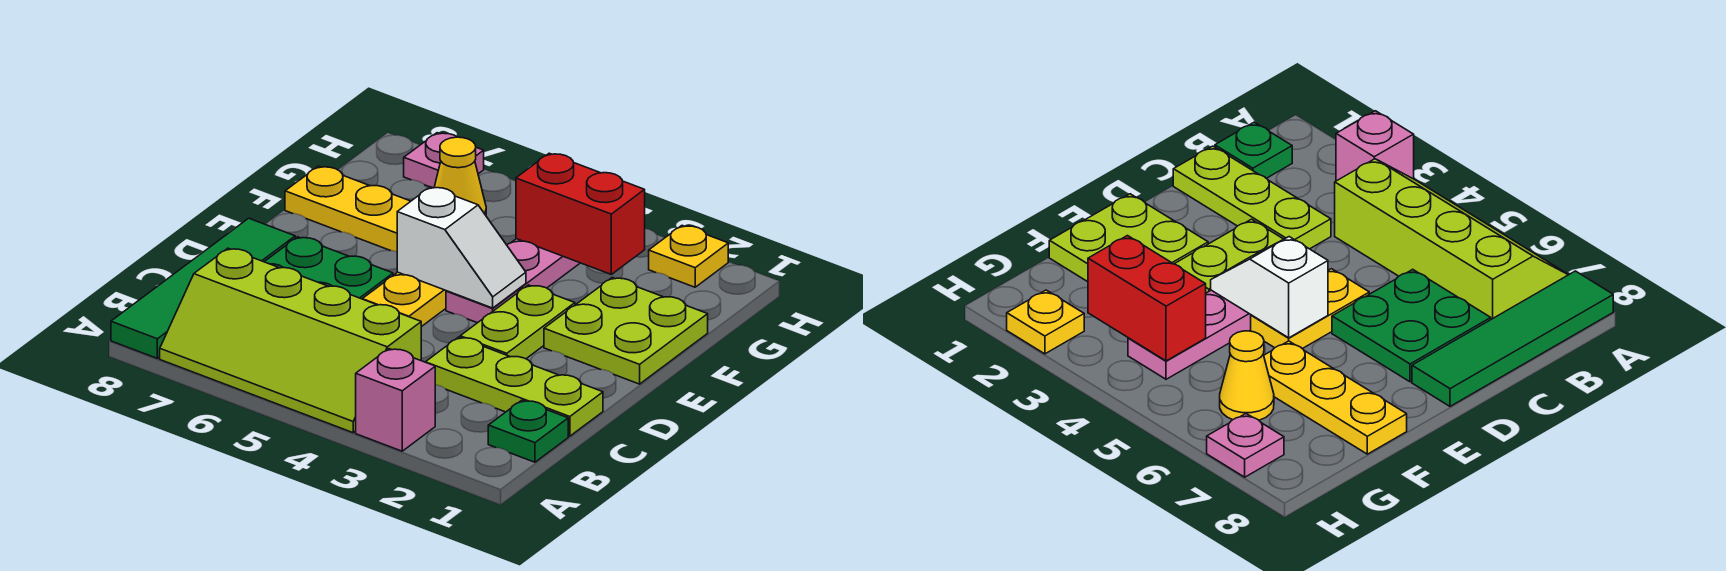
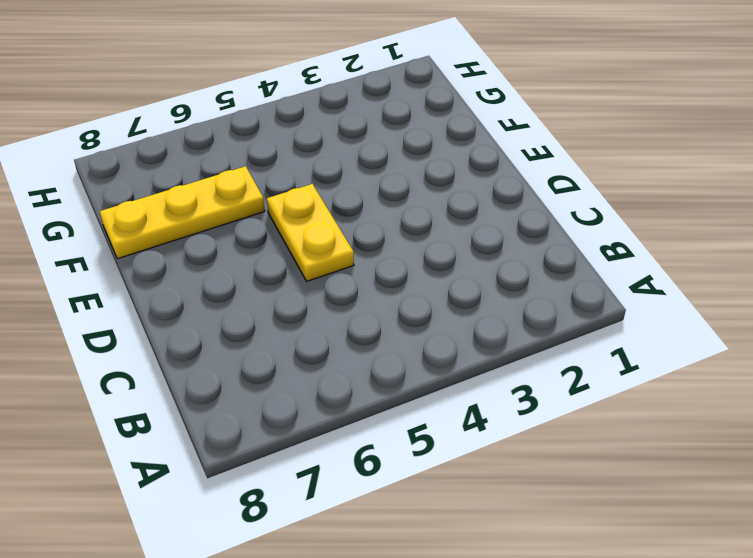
none -> pink brick A3 level 1
none -> lime slope A4:B7 level 1 top B
none -> green tile A8:D8 level 1

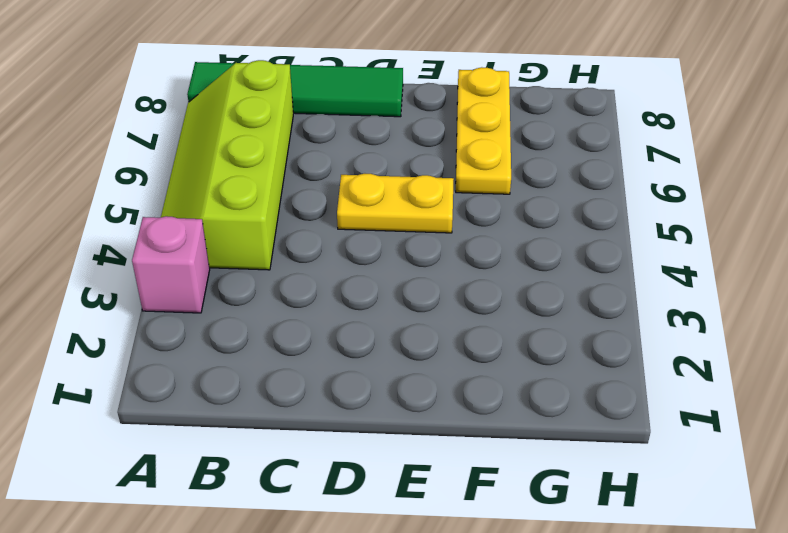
none -> green plate B1 level 1
none -> lime plate C1:C3 level 1
none -> green plate C6:D7 level 1

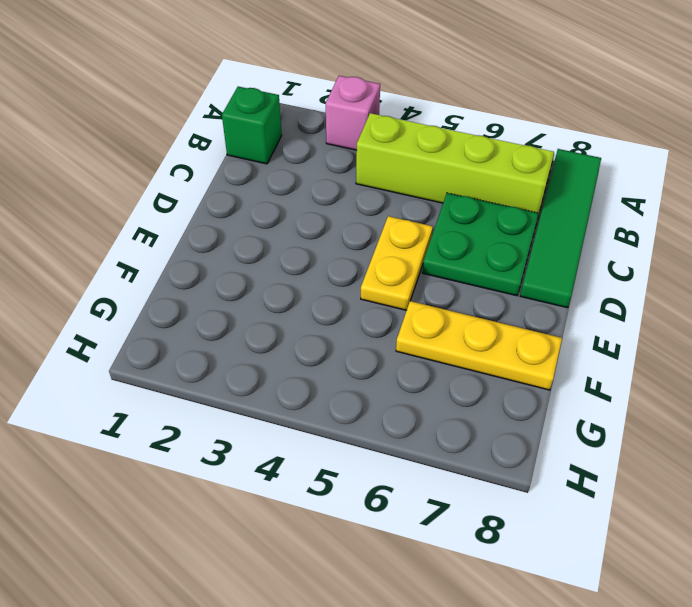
green brick B1 level 1 -> green plate B1 level 1
none -> lime plate C1:C3 level 1
none -> lime plate D3:E3 level 1
none -> lime plate E1:F2 level 1

